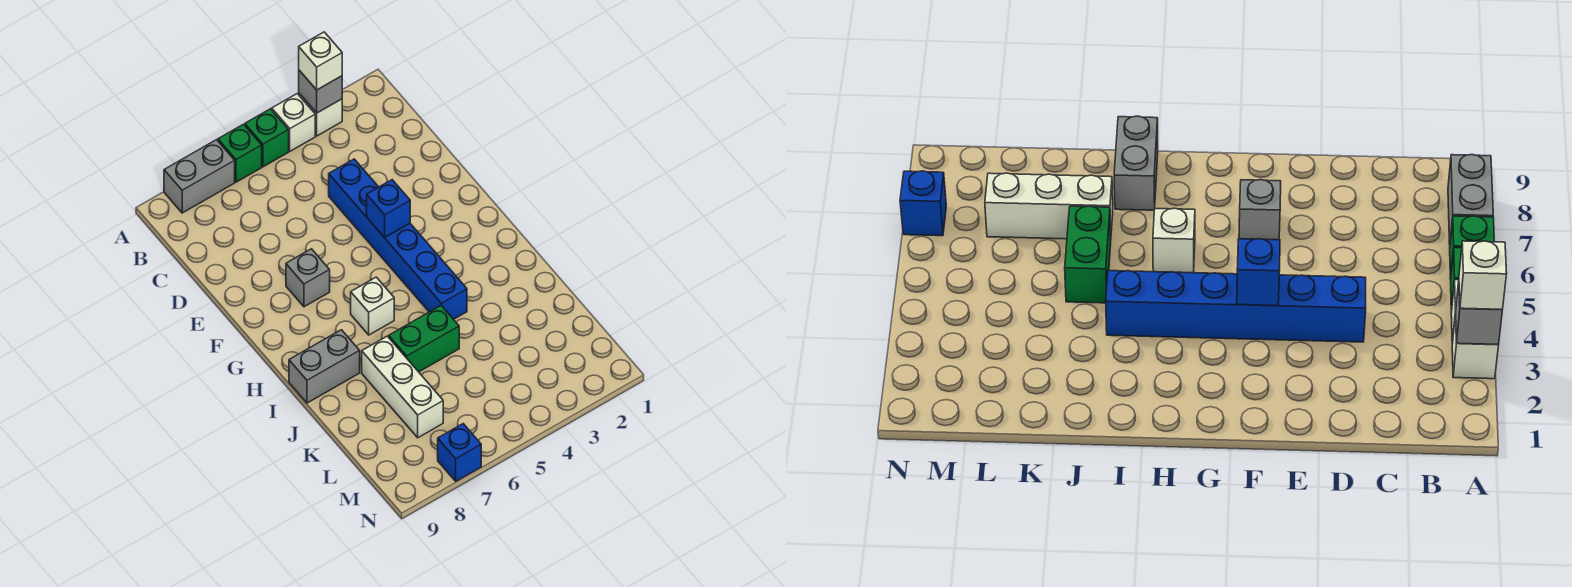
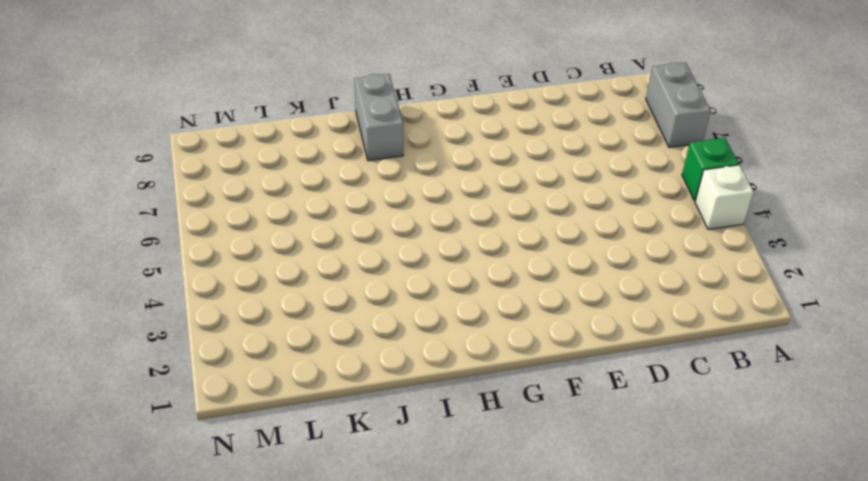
none -> white brick A3 level 1
none -> green brick A6 level 1
none -> blue brick D4:I4 level 1

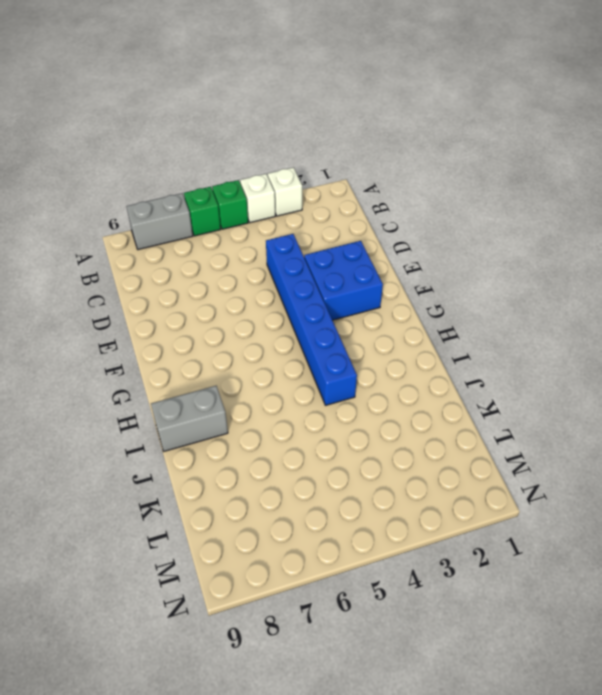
blue brick E2:F3 level 1 -> none
none -> grey brick F7 level 1
none -> white brick H6 level 1
none -> green brick J5:J6 level 1

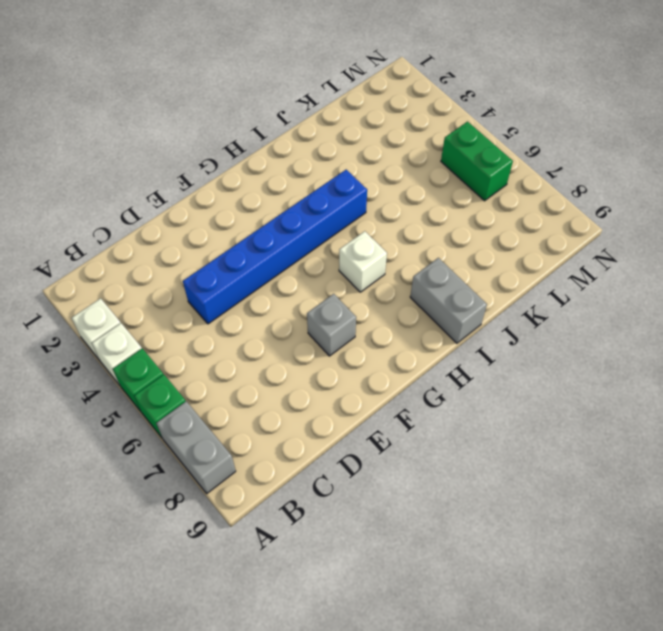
green brick M5:M6 level 1 -> green brick J5:J6 level 1
none -> white brick J7:L7 level 1
none -> blue brick N7 level 1
none -> grey brick A3 level 2

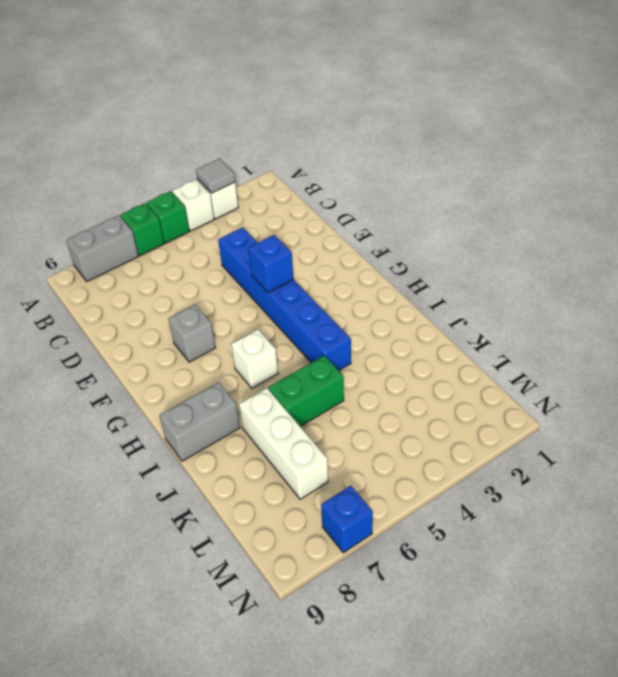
grey tile A3 level 2 -> grey brick A3 level 2
none -> white brick A3 level 3

